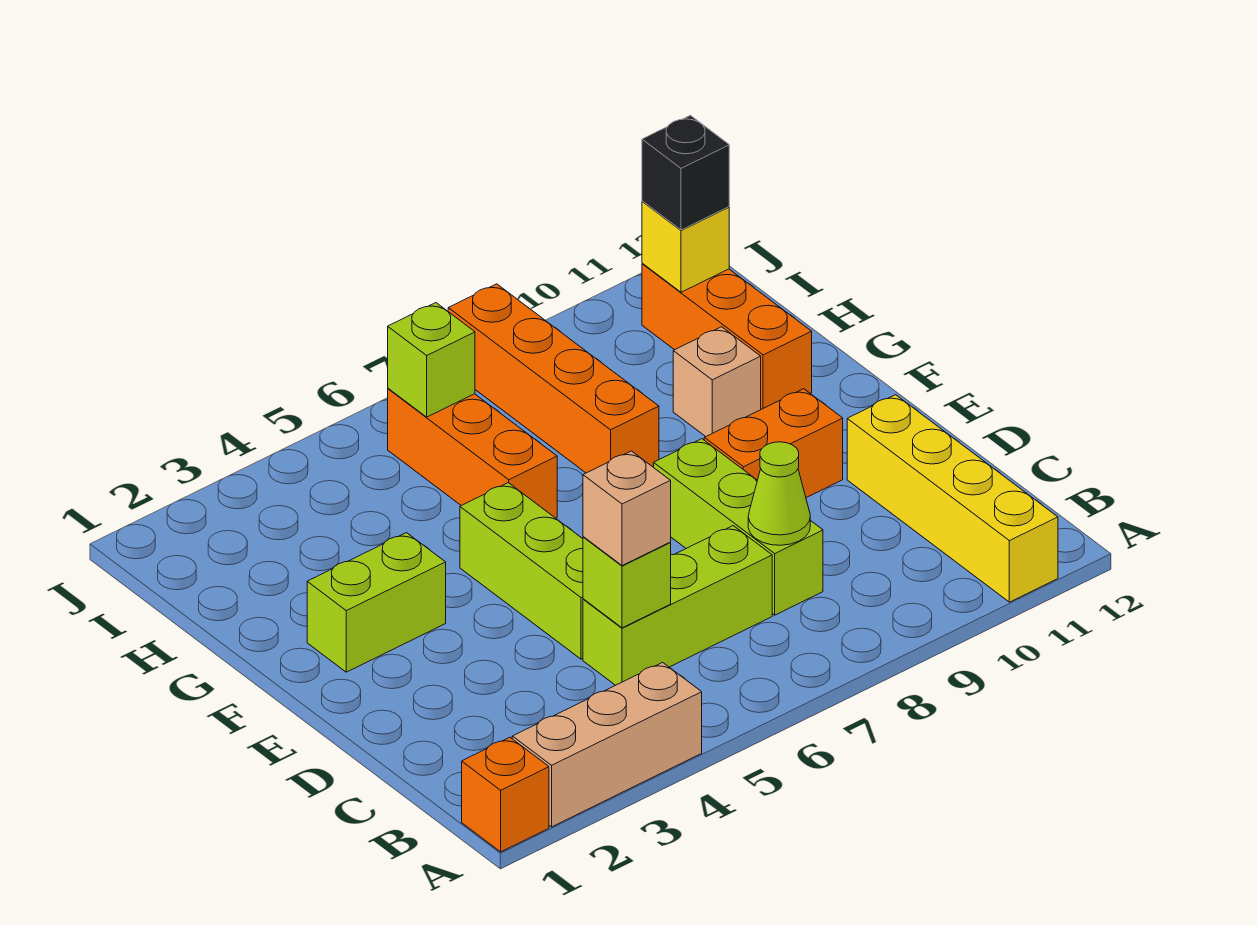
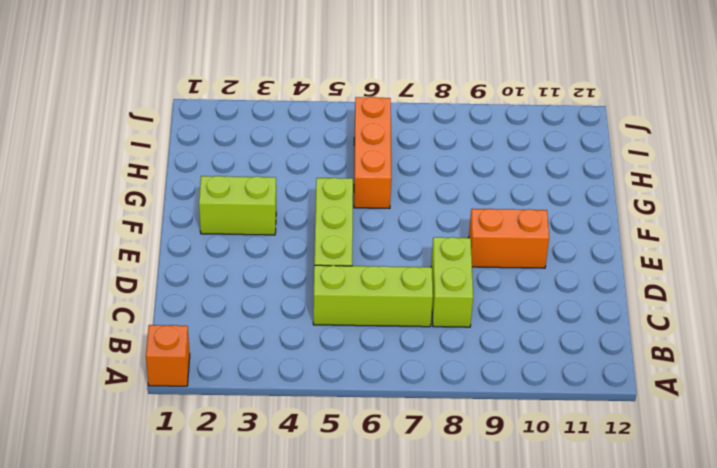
lime brick C8:D8 level 1 -> lime brick C8:E8 level 1
none -> tan brick A2:A4 level 1
none -> yellow brick A11:D11 level 1
none -> orange brick G8:J8 level 1

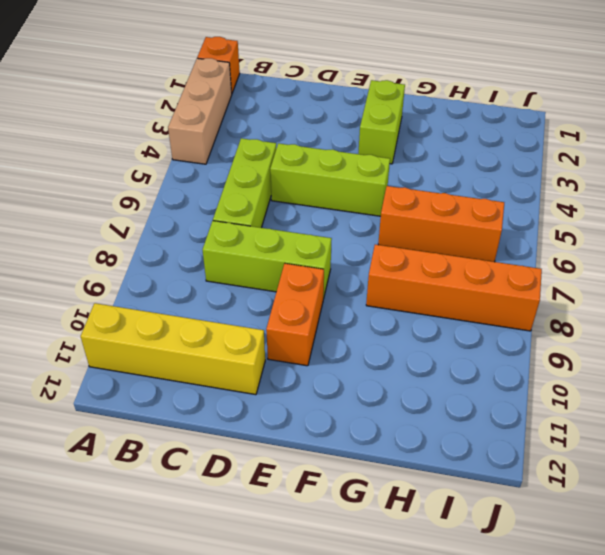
none -> tan brick G10 level 1
none -> orange brick G11:I11 level 1
none -> lime brick C5 level 2

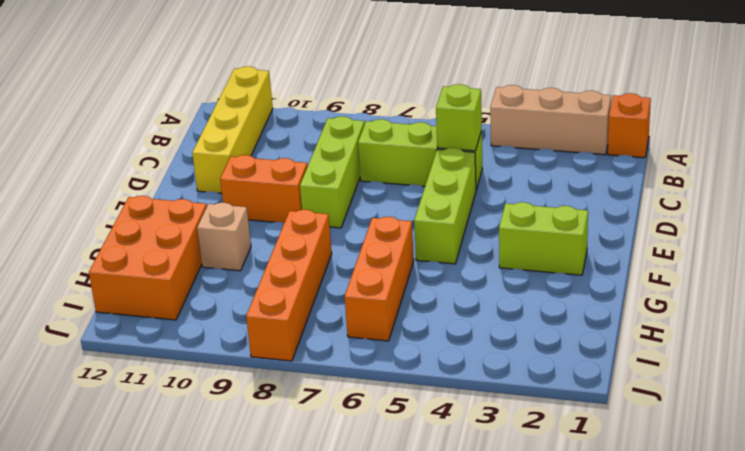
orange brick G11:I12 level 1 -> orange brick G11:I11 level 1
none -> lime cone C8 level 2
none -> lime brick I6 level 2
none -> yellow brick I11 level 2

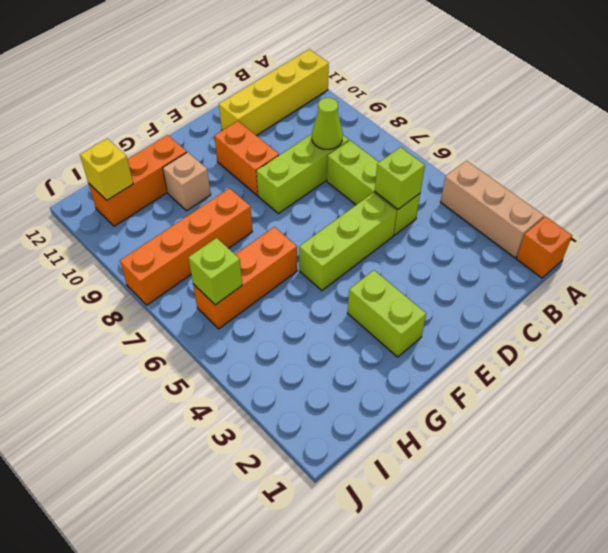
none -> tan brick C5 level 3
none -> black brick I11 level 3

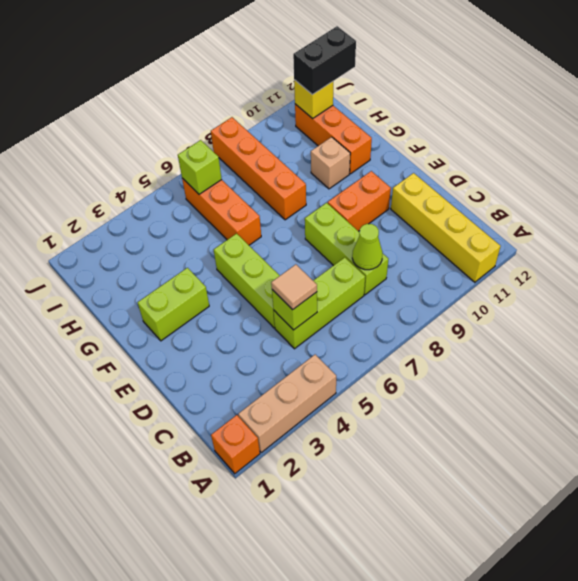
tan tile C5 level 3 -> tan brick C5 level 3
black brick I11:I12 level 3 -> black brick I11 level 3

